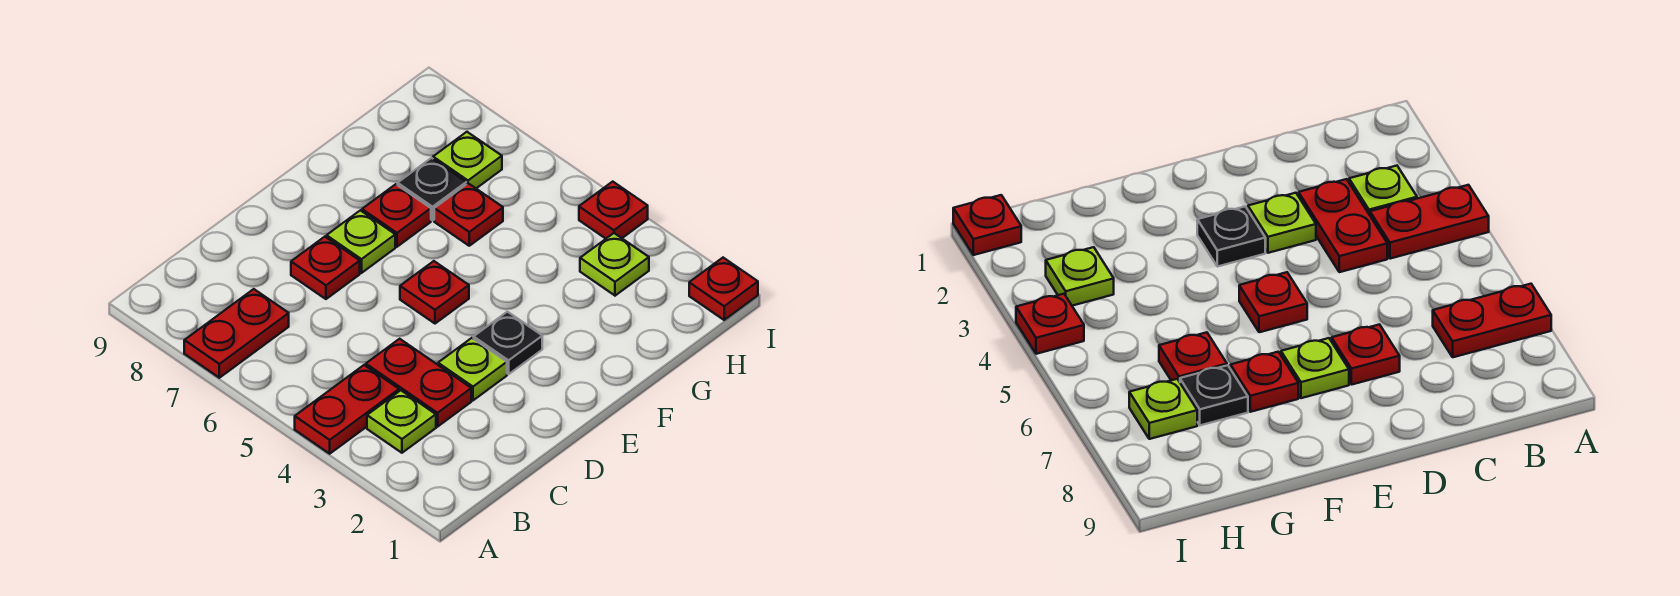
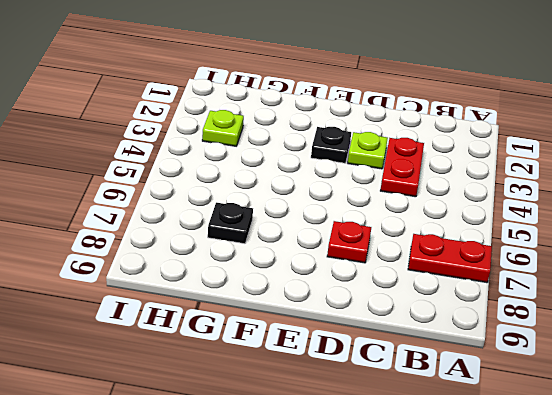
none -> red plate A4:B4 level 1
none -> lime plate B3 level 1
none -> red plate E5 level 1

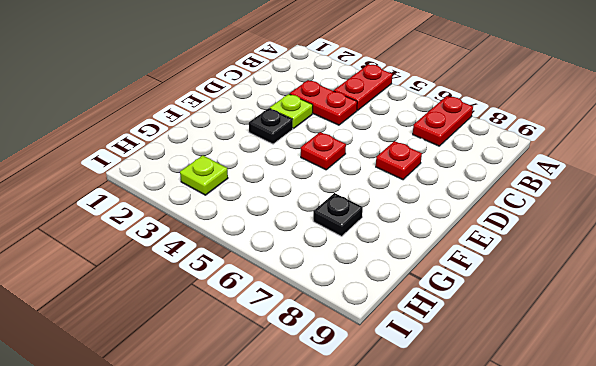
none -> lime plate B3 level 1
none -> lime plate E7 level 1
none -> red plate F7 level 1

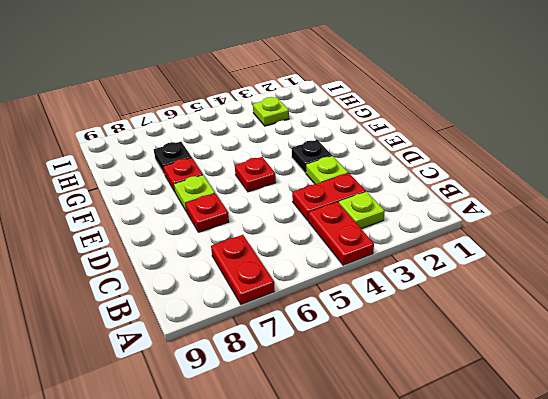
none -> red plate G6 level 1
none -> lime plate H7 level 1
none -> red plate I1 level 1

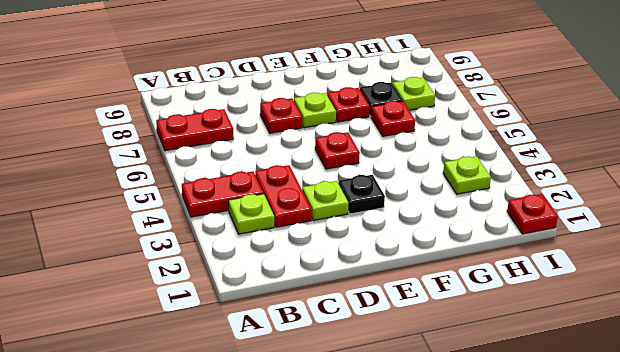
none -> red plate I4 level 1

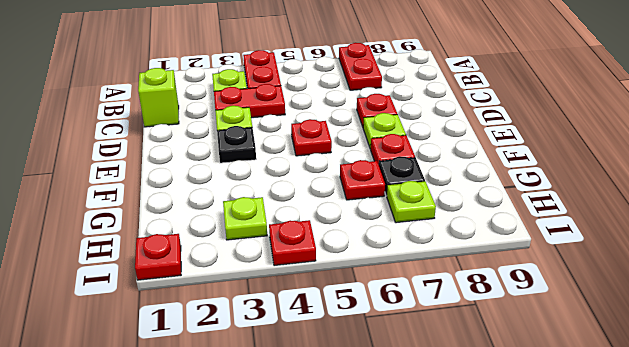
lime brick C1 level 1 -> none

